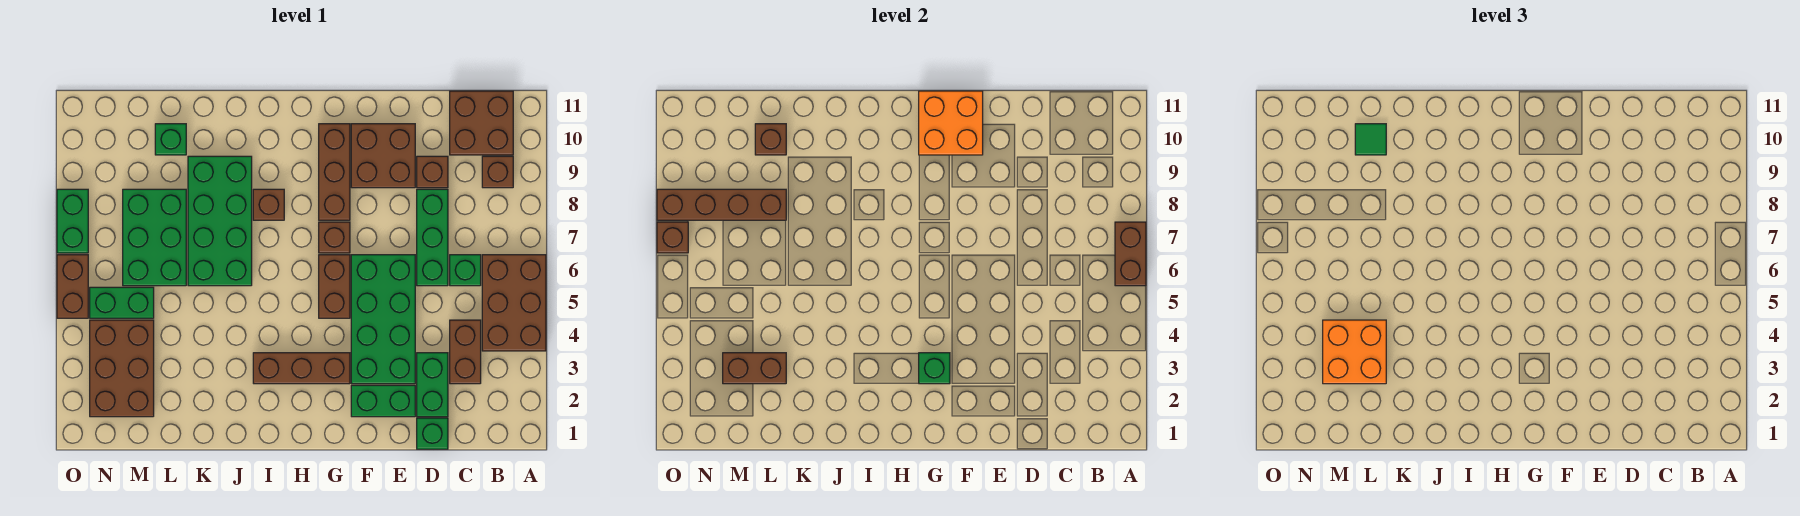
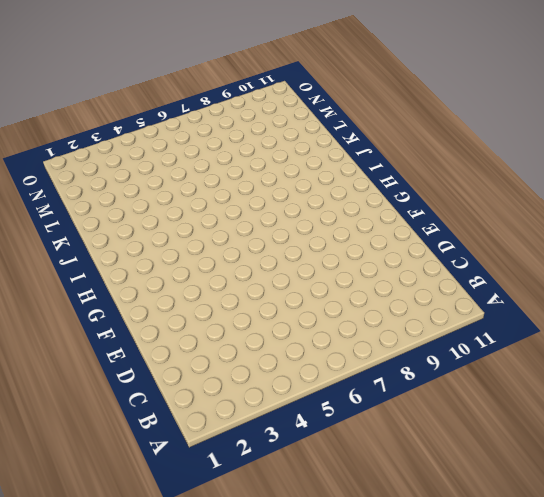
none -> brown brick A4:B6 level 1
none -> brown brick B9 level 1
none -> brown brick B10:C11 level 1
none -> brown brick C3:C4 level 1

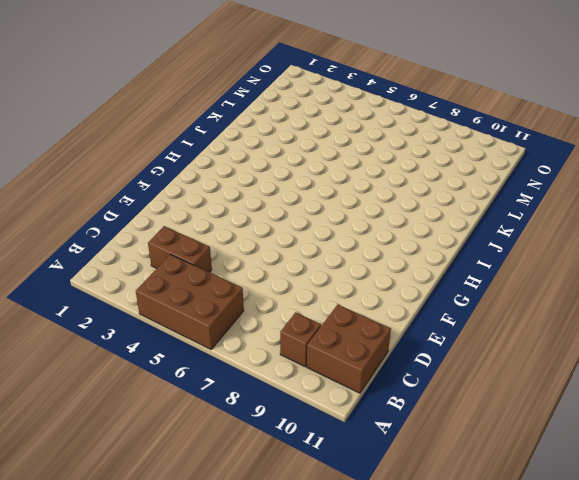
none -> green brick C6 level 1
none -> green brick D1 level 1
none -> green brick D2:D3 level 1
none -> green brick D6:D8 level 1

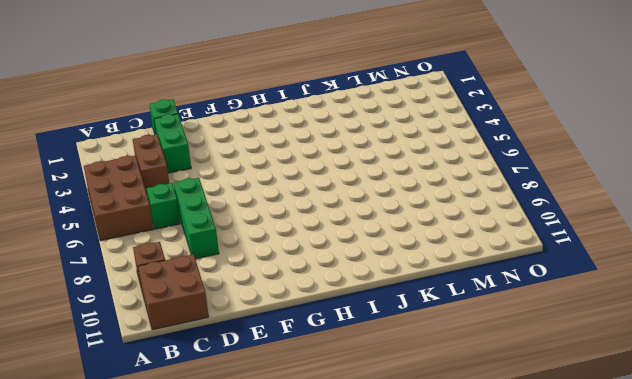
none -> brown brick D9 level 1
none -> green brick E2:F2 level 1
none -> green brick E3:F6 level 1
none -> brown brick E9:F10 level 1

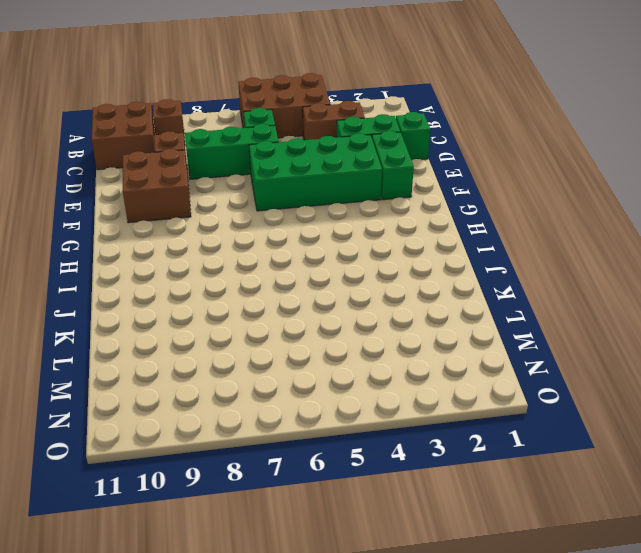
none -> brown brick G3:I3 level 1
none -> brown brick G5:G6 level 1
none -> brown brick G7 level 1
none -> brown brick G8:G10 level 1

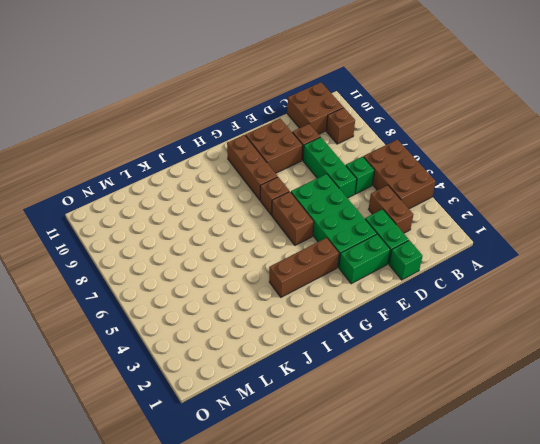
none -> brown brick I8 level 1
none -> green brick J6:K9 level 1
none -> green brick L6:M8 level 1
none -> green brick L10 level 1

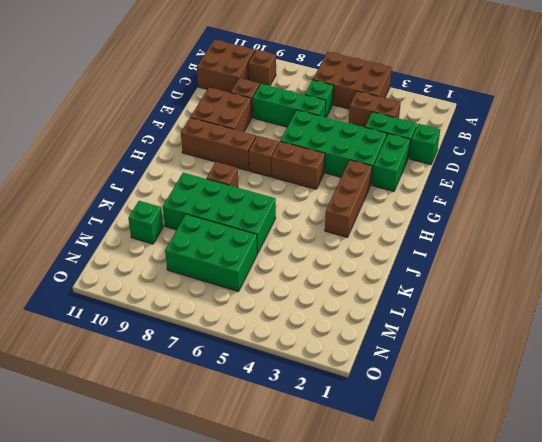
none -> brown brick M2:N4 level 1
none -> green brick M5:N5 level 1
none -> brown brick O5:O6 level 1
none -> green brick O7:O8 level 1

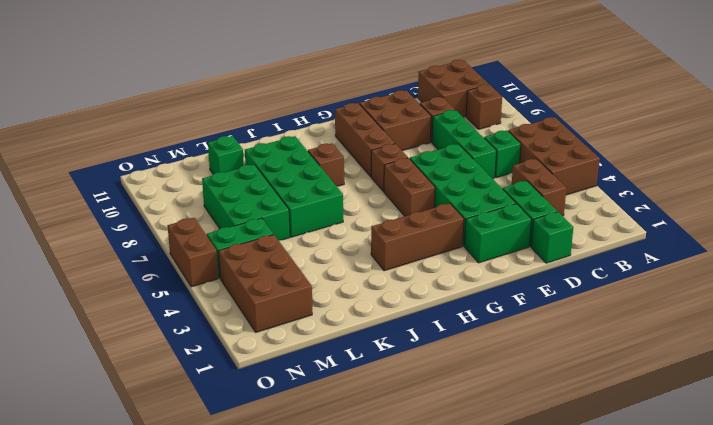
none -> green brick O7:O8 level 1
none -> brown brick A6:A7 level 2
none -> orange brick F10:G11 level 2
none -> green brick G3 level 2

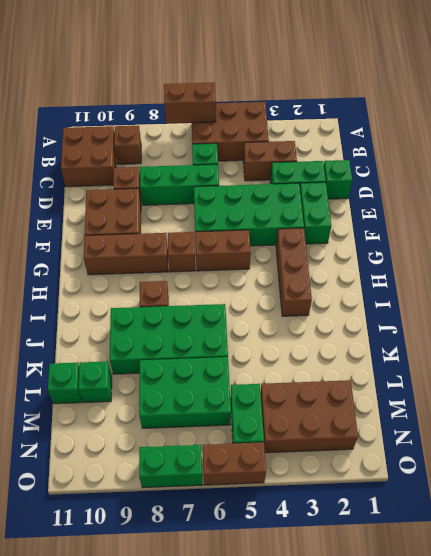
green brick L11 level 1 -> green brick G3 level 2
none -> orange brick F10:G11 level 2
none -> brown brick L3:M3 level 2
none -> brown brick L8:O8 level 2
none -> brown brick L10 level 2

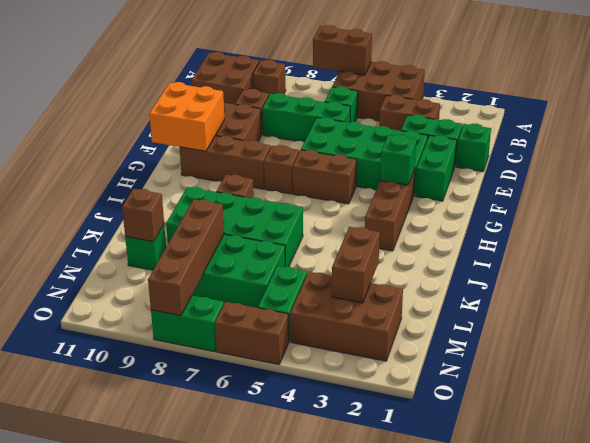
none -> brown brick O7 level 2
none -> orange brick L3:M4 level 3
none -> green tile L10 level 3

